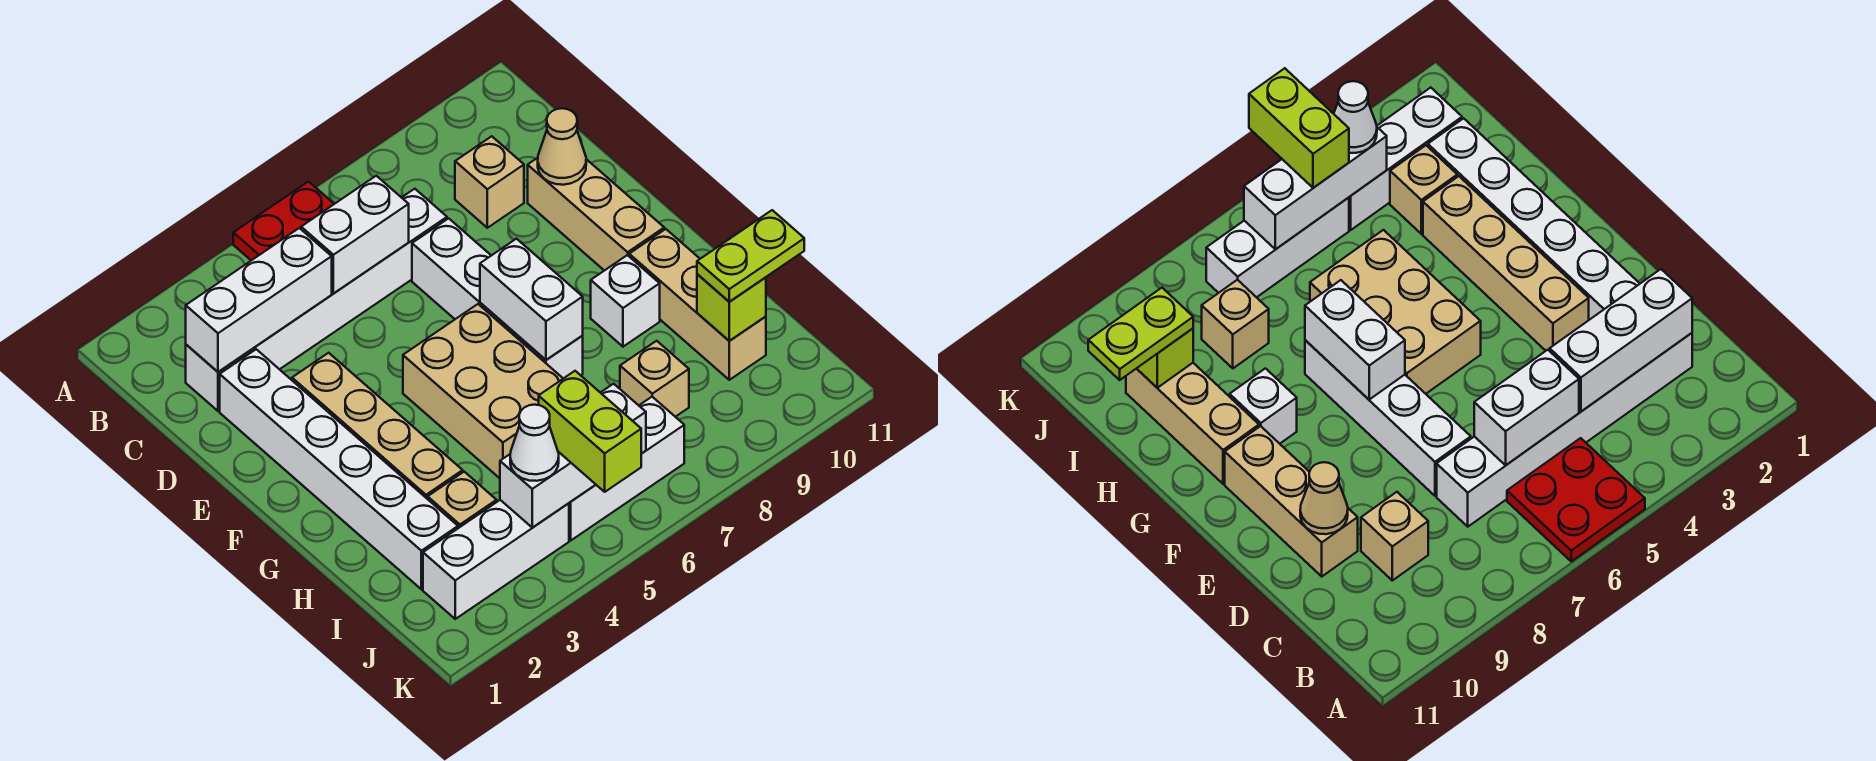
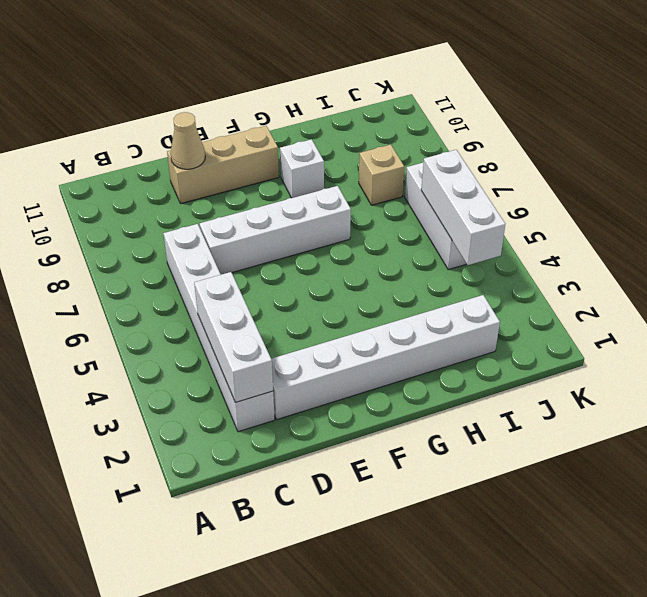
none -> red plate A5:B6 level 1
none -> tan brick C9 level 1
none -> tan brick E3:H3 level 1

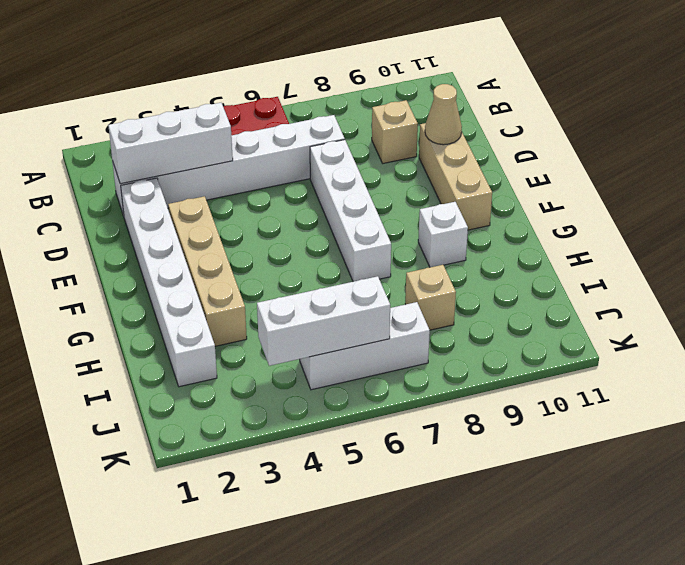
none -> tan brick F5:H6 level 1
none -> tan brick G10:I10 level 1
none -> tan brick I3 level 1

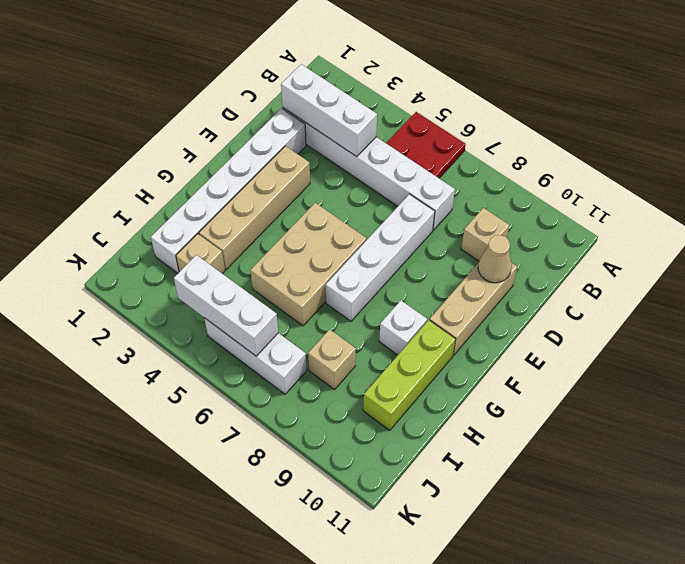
lime brick G10:I10 level 1 -> tan brick G10:I10 level 1
none -> white brick J2:J4 level 1
none -> white brick C5:C6 level 2
none -> white brick F7:G7 level 2

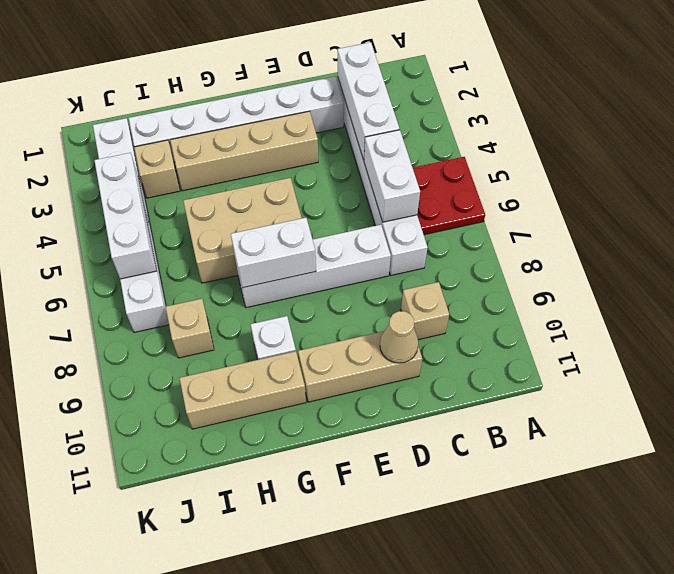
none -> lime brick I10 level 2
none -> lime plate I10:I11 level 3
none -> white cone J4 level 3

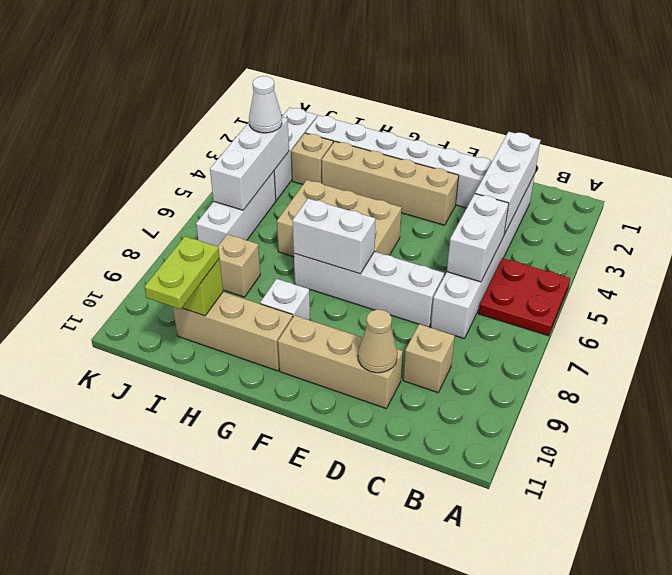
none -> lime brick J5:K5 level 3

